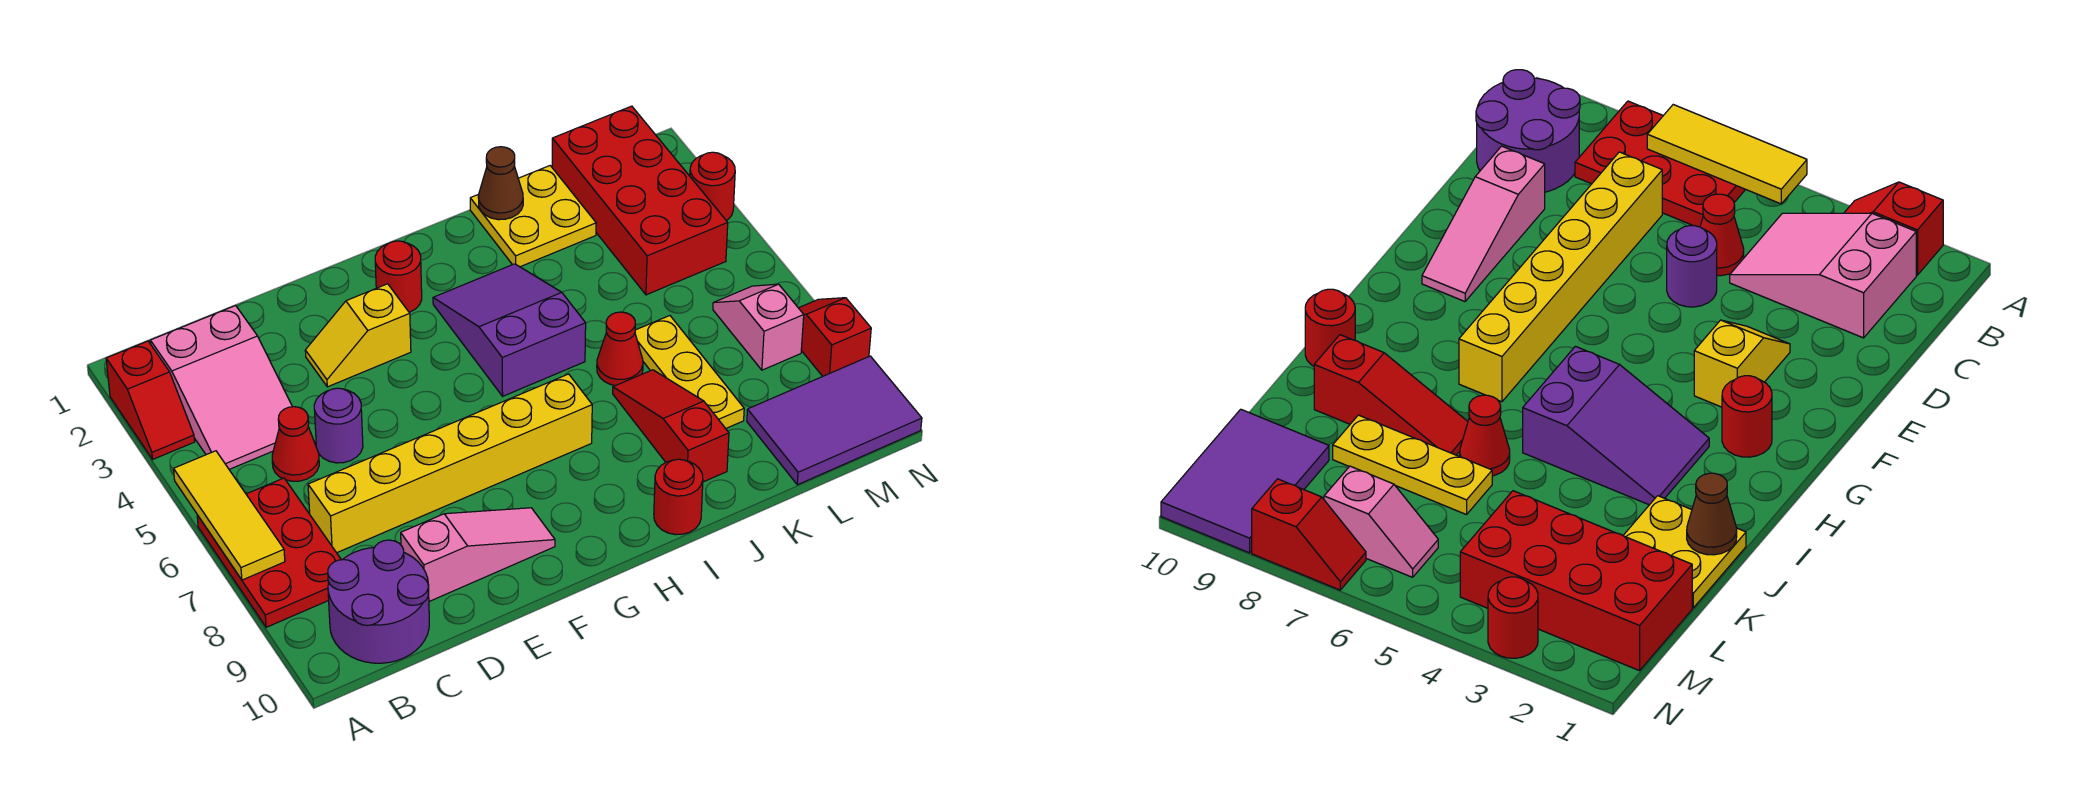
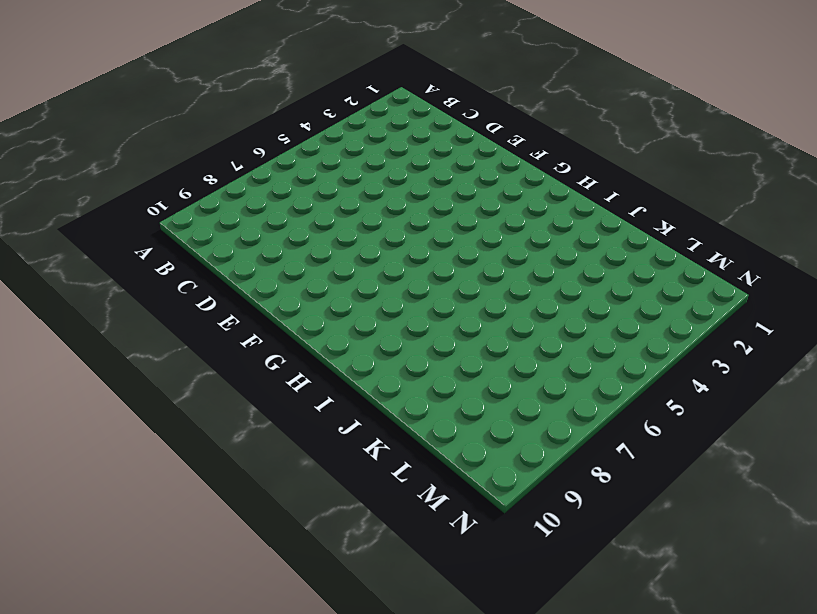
none -> red slope A2:A3 level 1 top 2
none -> red plate A6:B8 level 1
none -> pink slope B2:C4 level 1 top 2

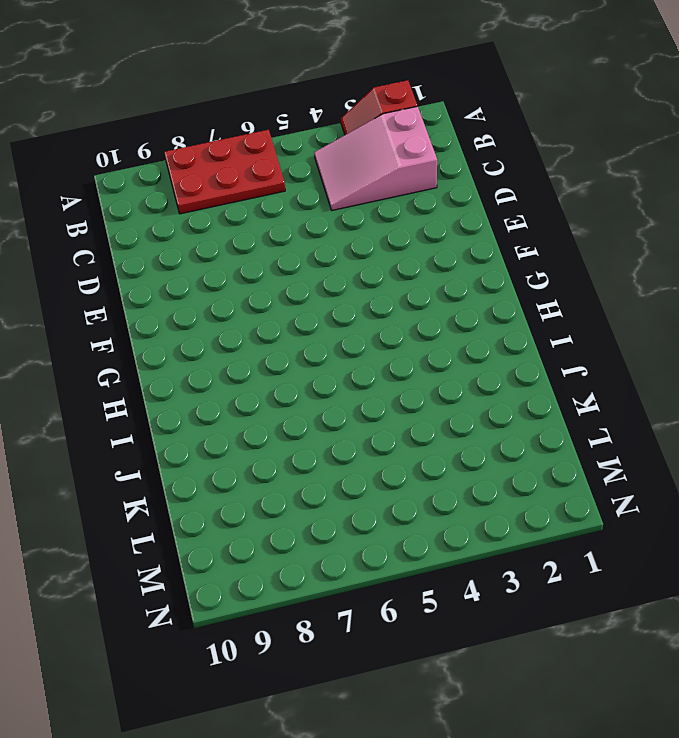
none -> purple round brick B9:C10 level 1
none -> red cone C5 level 1
none -> yellow brick C7:H7 level 1

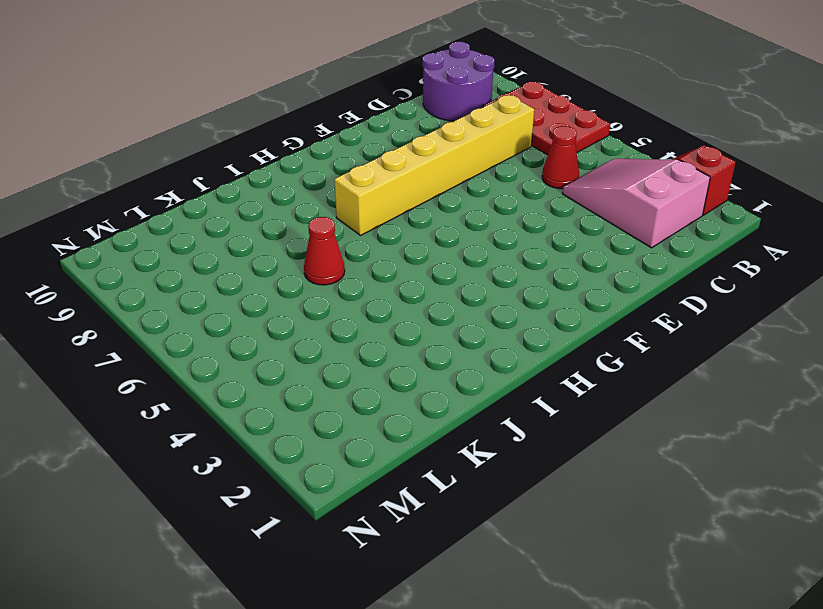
none -> purple round brick D5 level 1
none -> pink slope D9:F9 level 1 top D
none -> yellow slope E3:F3 level 1 top F

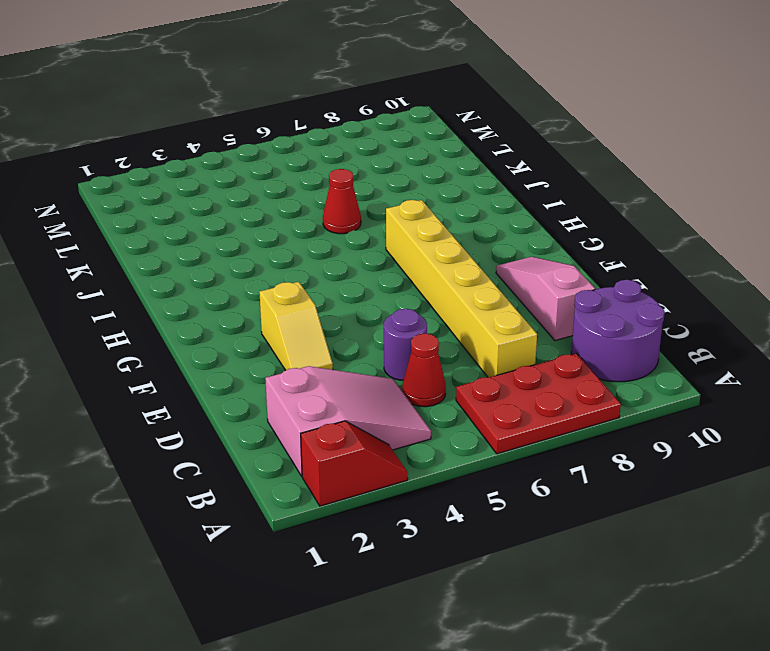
none -> red round brick G2 level 1
none -> purple slope H3:I5 level 1 top 5
none -> red round brick I10 level 1

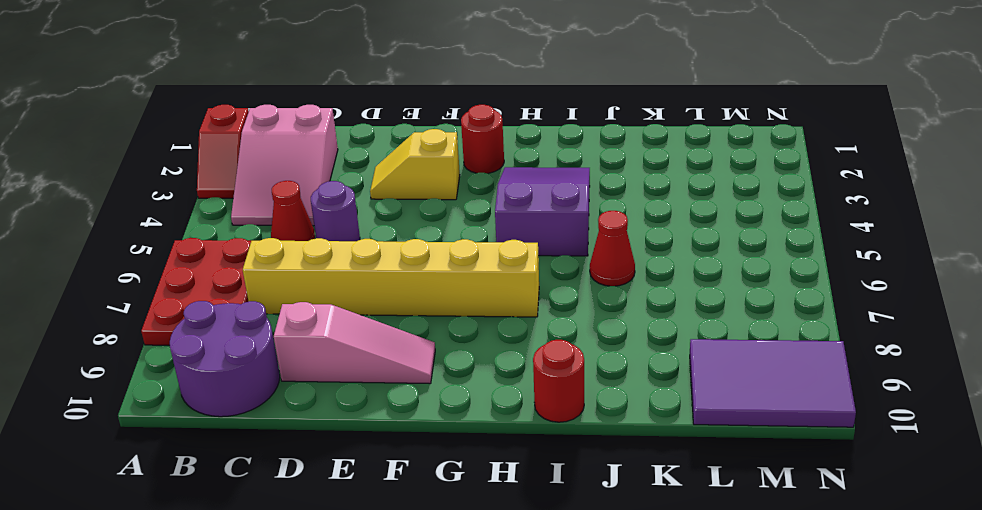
none -> yellow plate J1:K2 level 1
none -> red slope J7:J9 level 1 top 9
none -> yellow plate K6:K8 level 1

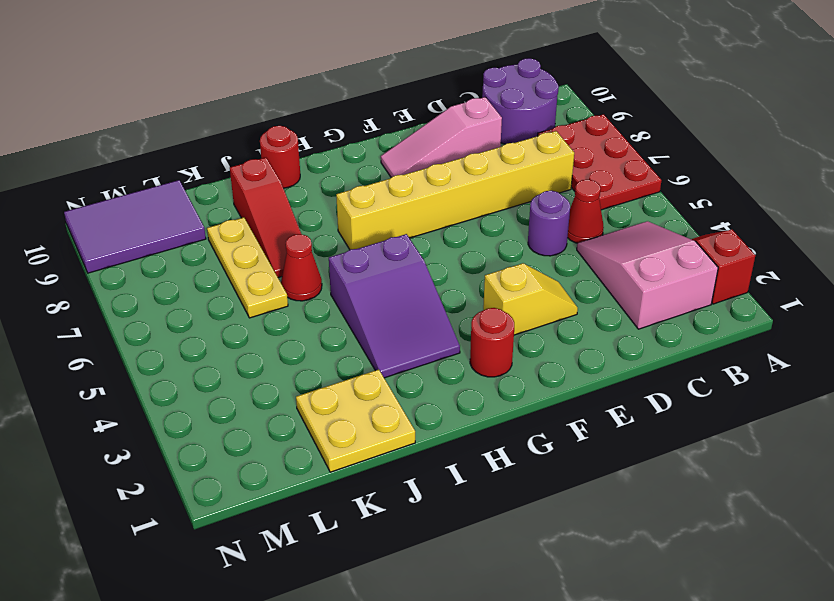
none -> red brick L1:M4 level 1
none -> pink slope M6:M7 level 1 top 7
none -> red round brick N3 level 1

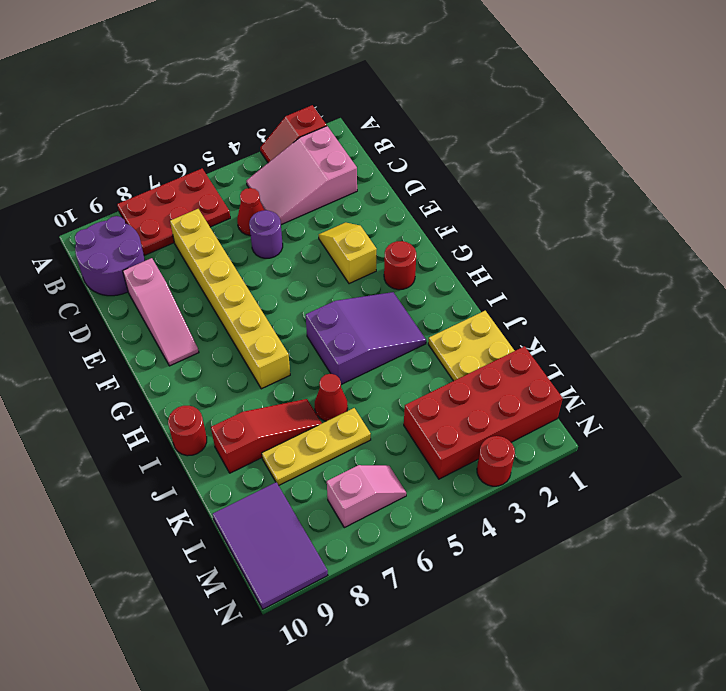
none -> red slope N7:N8 level 1 top 8
none -> yellow tile A5:A7 level 2
none -> brown cone J1 level 2

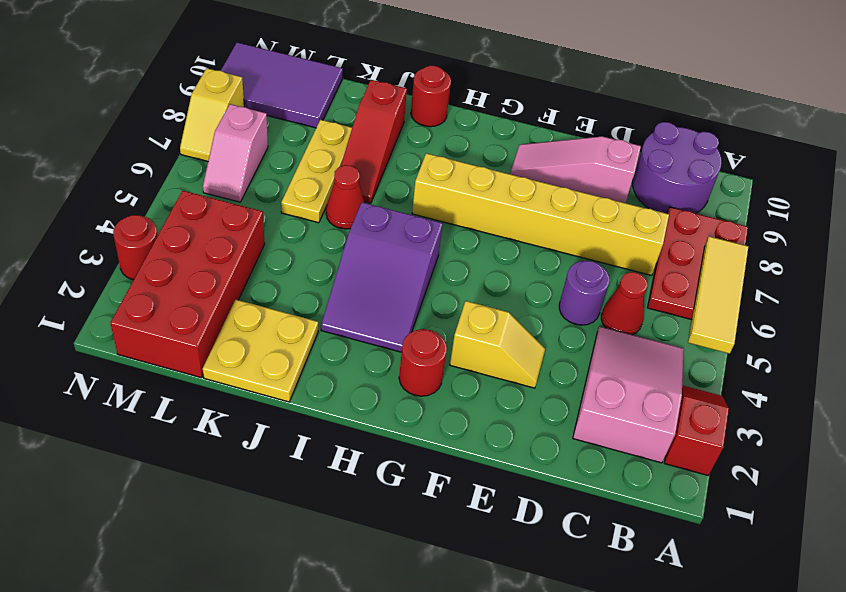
yellow slope N7:N8 level 1 top 8 -> red slope N7:N8 level 1 top 8
none -> brown cone J1 level 2

